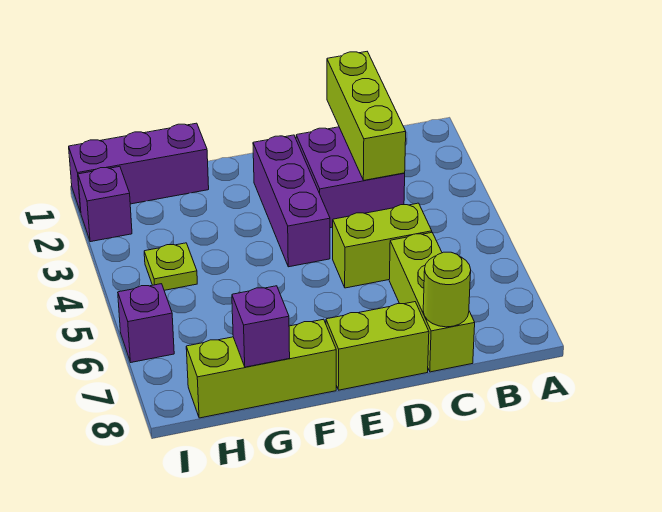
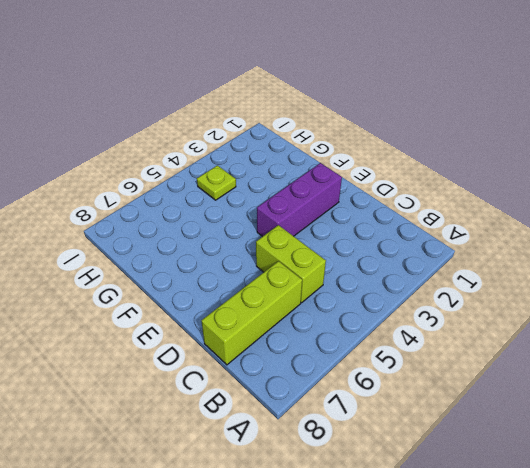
none -> purple brick C2:D3 level 1
none -> lime brick D8:E8 level 1
none -> lime brick F8:H8 level 1

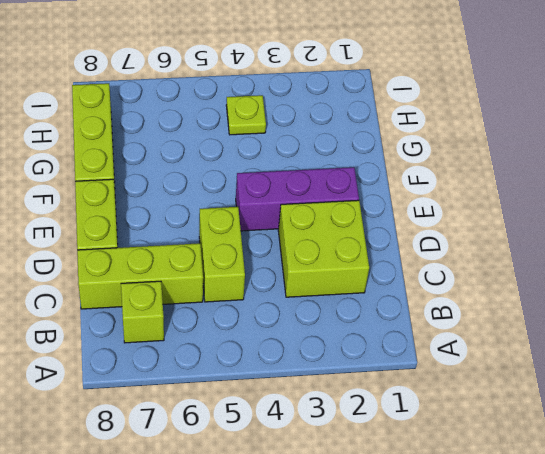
lime brick B7 level 1 -> none
lime brick C2:D3 level 1 -> purple brick C2:D3 level 1
none -> purple brick G1:I1 level 1
none -> purple brick I2 level 1
none -> purple brick I6 level 1

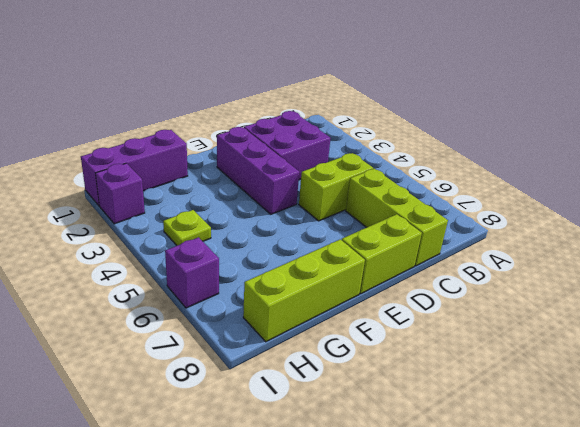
none -> lime brick C1:C3 level 2
none -> lime round brick C8 level 2
none -> purple brick G8 level 2

